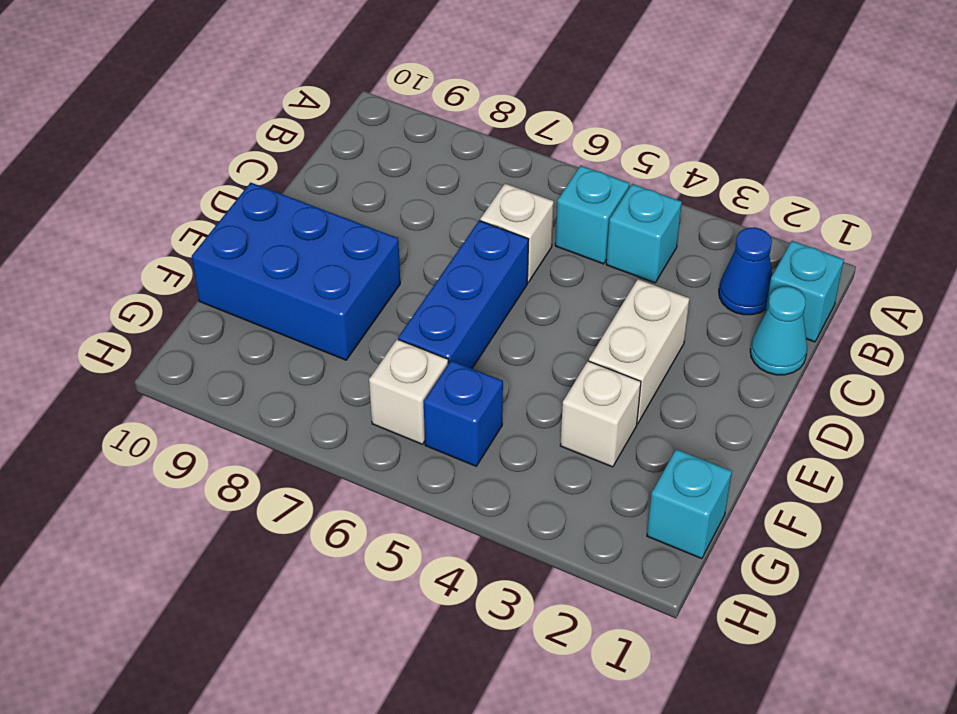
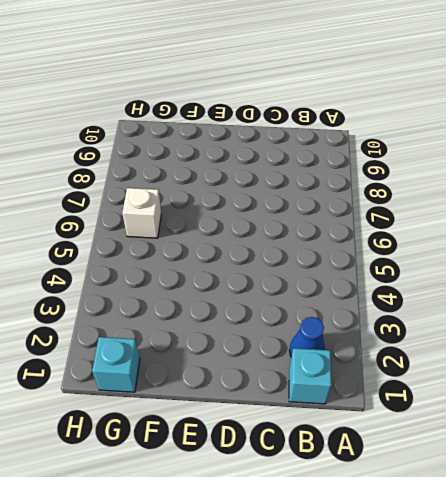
none -> cyan brick B4 level 1
none -> cyan brick B5 level 1
none -> cyan cone C1 level 1

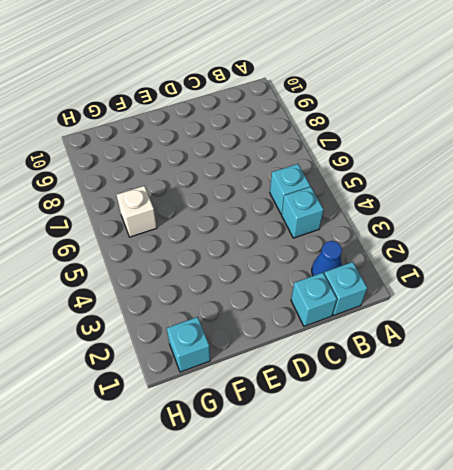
cyan brick C1 level 1 -> cyan cone C1 level 1
none -> white brick C6 level 1
none -> white brick D3:E3 level 1
none -> blue brick D6:F6 level 1

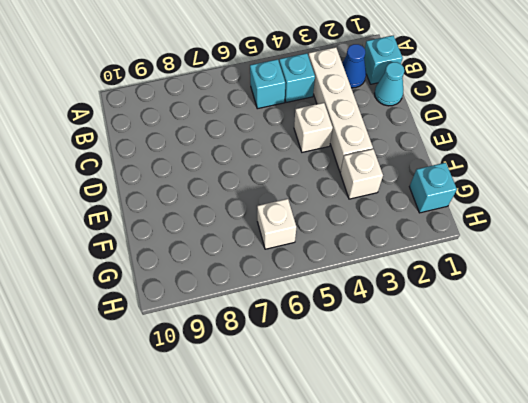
white brick B3:E3 level 1 -> white brick D3:E3 level 1
white brick D4 level 1 -> white brick C6 level 1
none -> blue brick D6:F6 level 1
none -> blue brick E8:F10 level 1
none -> blue brick G5 level 1

